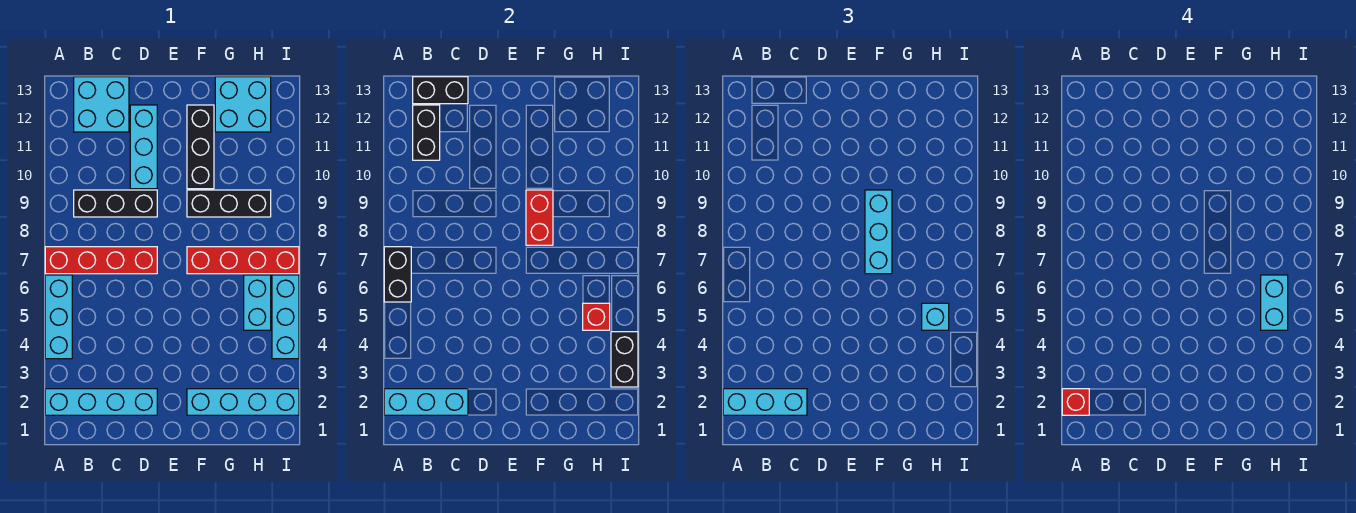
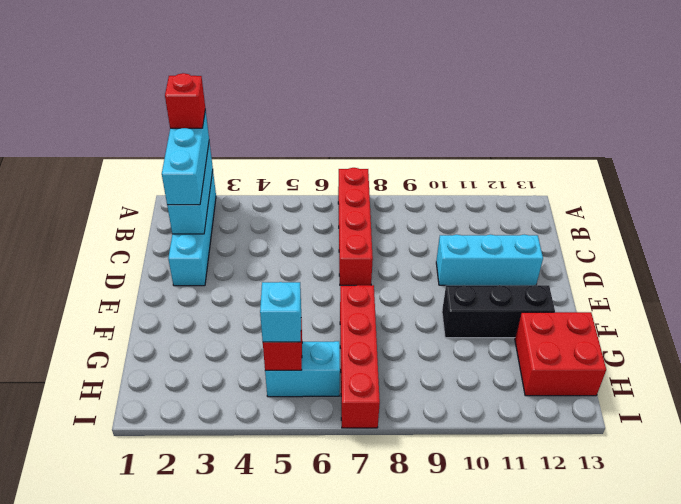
red brick G12:H13 level 1 -> cyan brick G12:H13 level 1
none -> cyan brick A4:A6 level 1
none -> black brick B9:D9 level 1
none -> cyan brick B12:C13 level 1

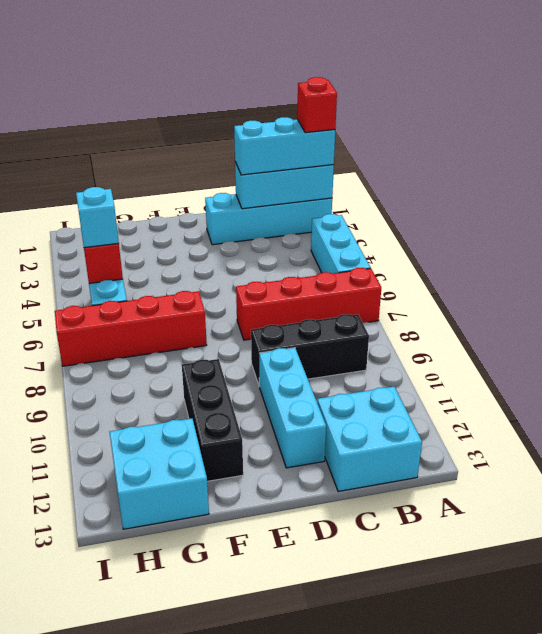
none -> cyan brick F2:I2 level 1
none -> black brick F9:H9 level 1
none -> cyan brick I4:I6 level 1

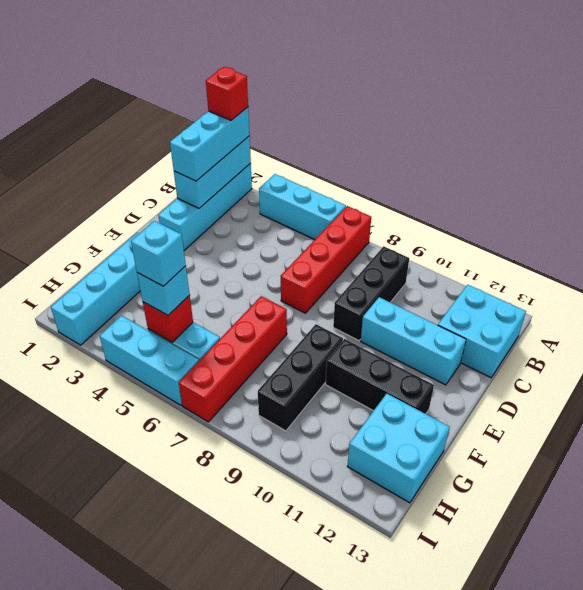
cyan brick H5 level 4 -> cyan brick H5:H6 level 4
none -> black brick A6:A7 level 2
none -> black brick B11:B12 level 2
none -> black brick B13:C13 level 2

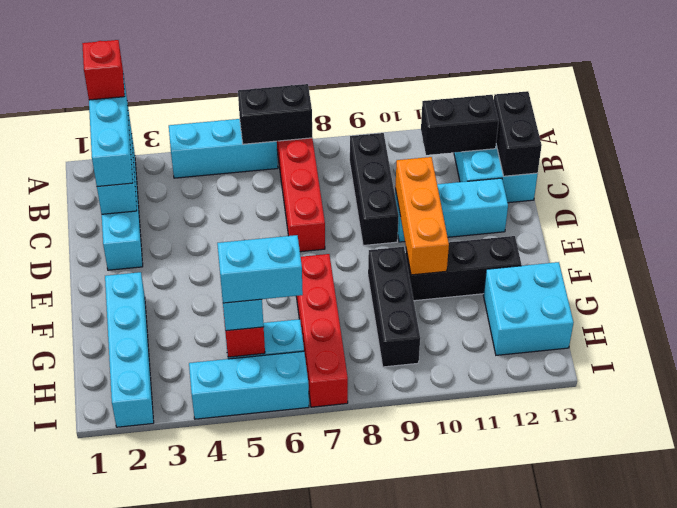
orange brick D10:F10 level 2 -> none
none -> red brick F8:F9 level 2
none -> black brick I3:I4 level 2
none -> cyan brick F7:F9 level 3

